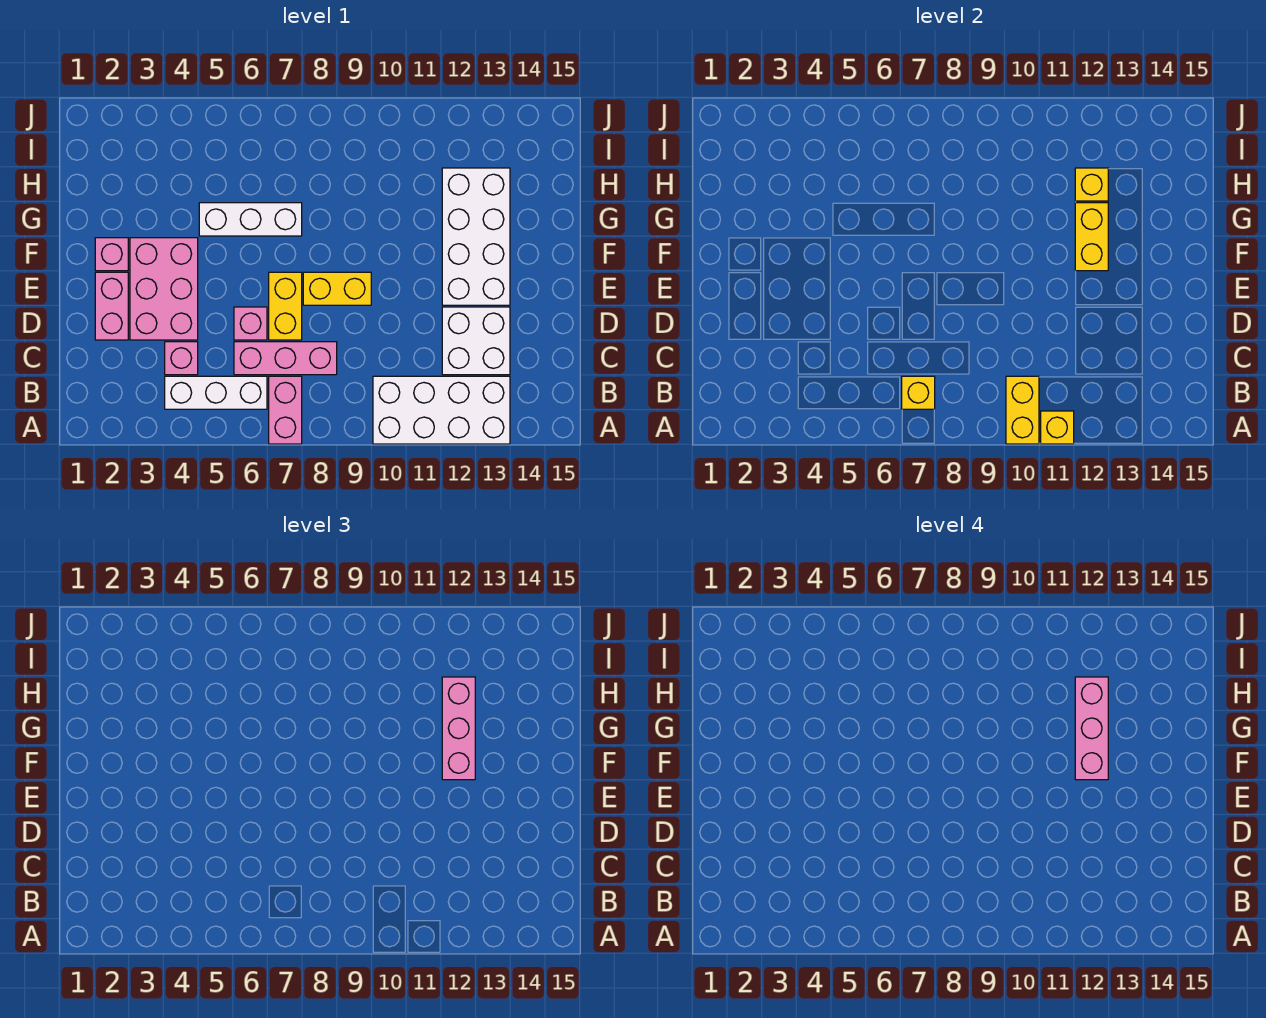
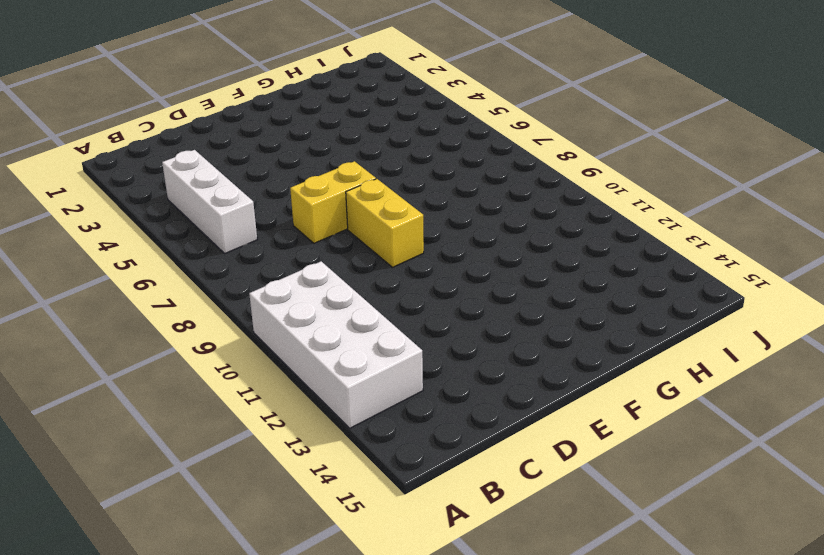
none -> pink brick A7:B7 level 1
none -> pink brick C4 level 1
none -> pink brick C6:C8 level 1

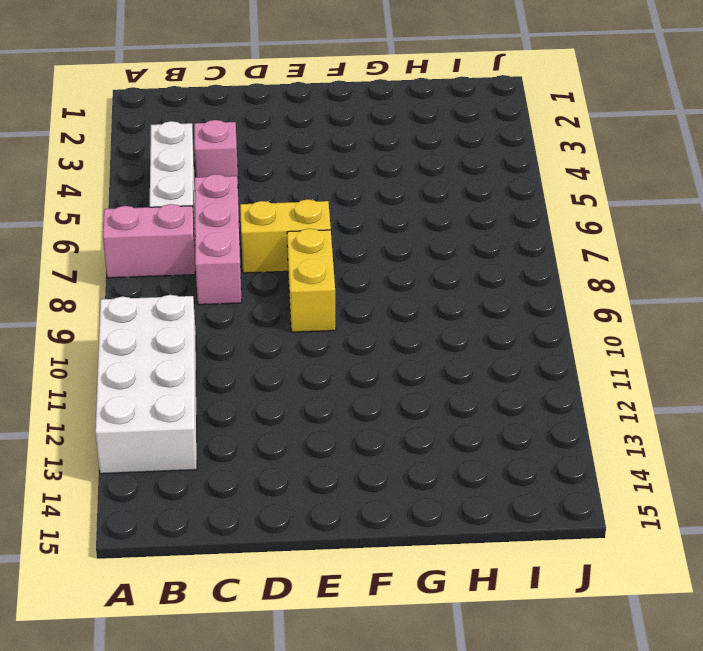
none -> white brick C12:D13 level 1
none -> pink brick D2:E2 level 1
none -> pink brick D3:F4 level 1

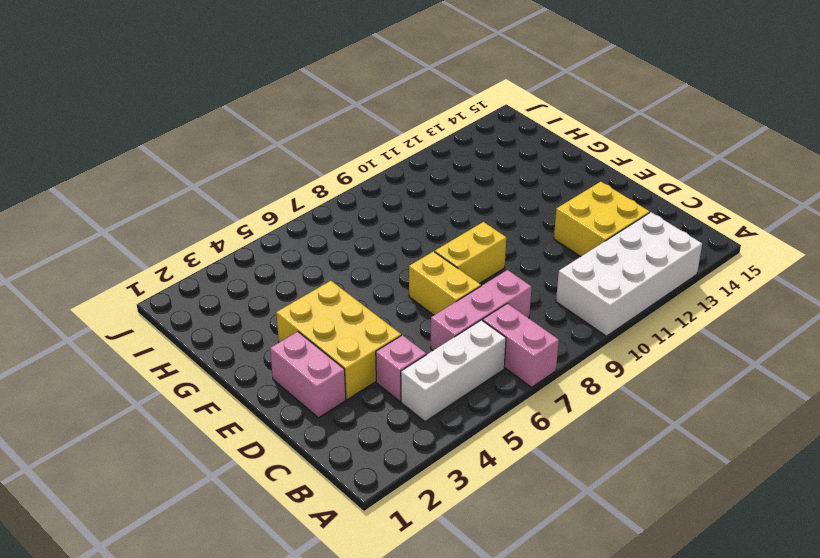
yellow brick C12:D13 level 1 -> white brick C12:D13 level 1
yellow brick D3:F4 level 1 -> pink brick D3:F4 level 1
none -> pink brick D6 level 1
none -> white brick E12:H13 level 1
none -> pink brick F2 level 1

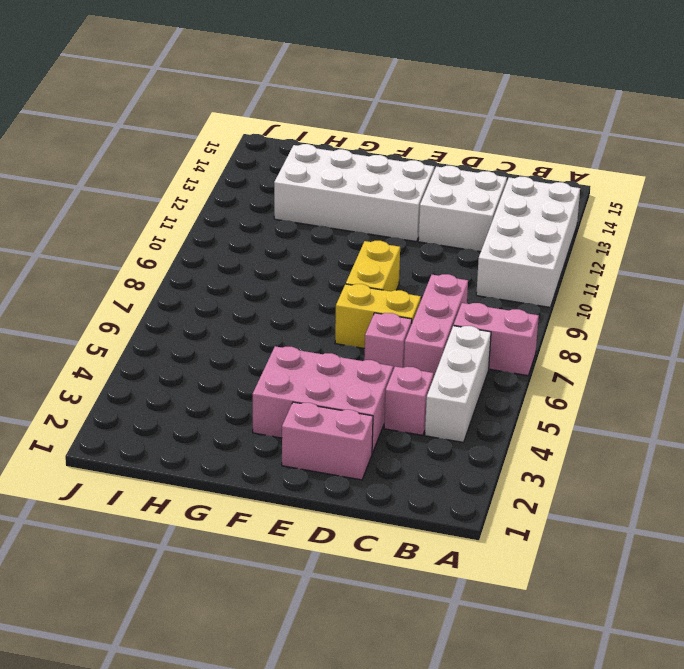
none -> pink brick F2 level 1
none -> white brick G5:G7 level 1
none -> yellow brick A10:B10 level 2

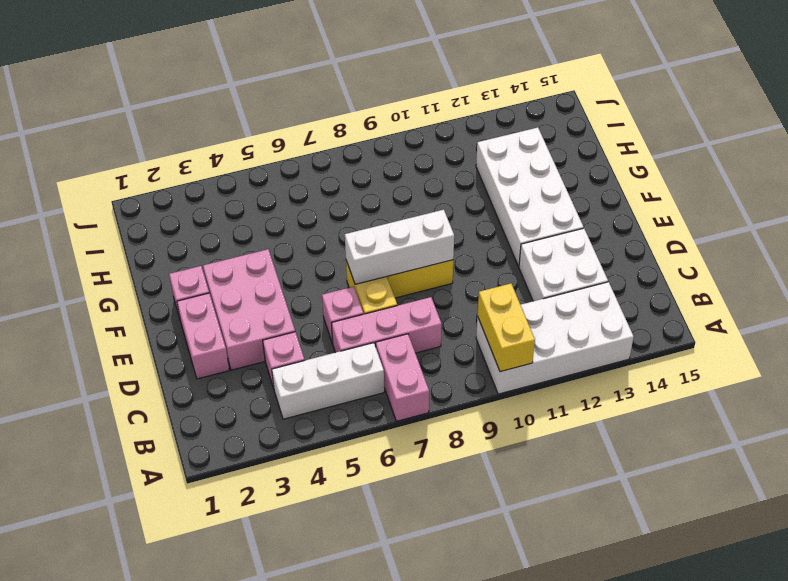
white brick E7:E9 level 2 -> white brick G5:G7 level 1
none -> yellow brick A11 level 2
none -> yellow brick B7 level 2
none -> yellow brick F12:G12 level 2

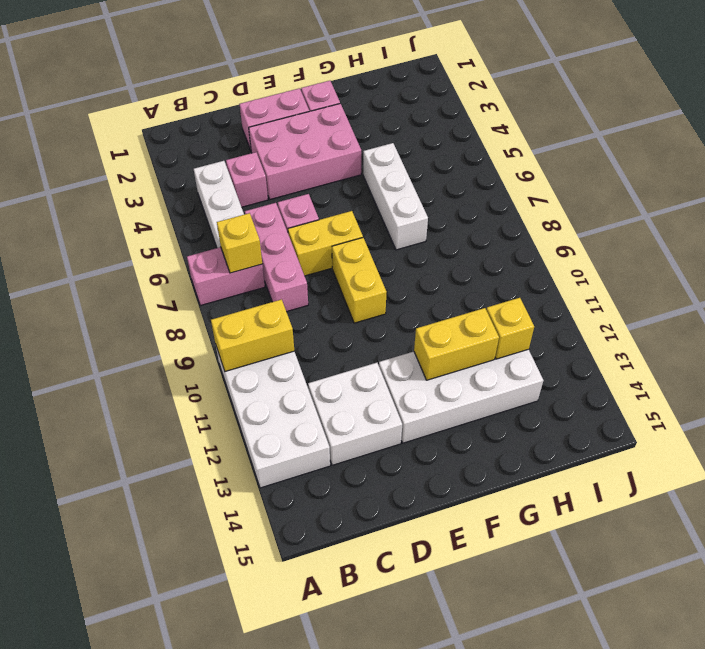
none -> yellow brick A11 level 2
none -> pink brick F12:H12 level 3
none -> pink brick F12:H12 level 4

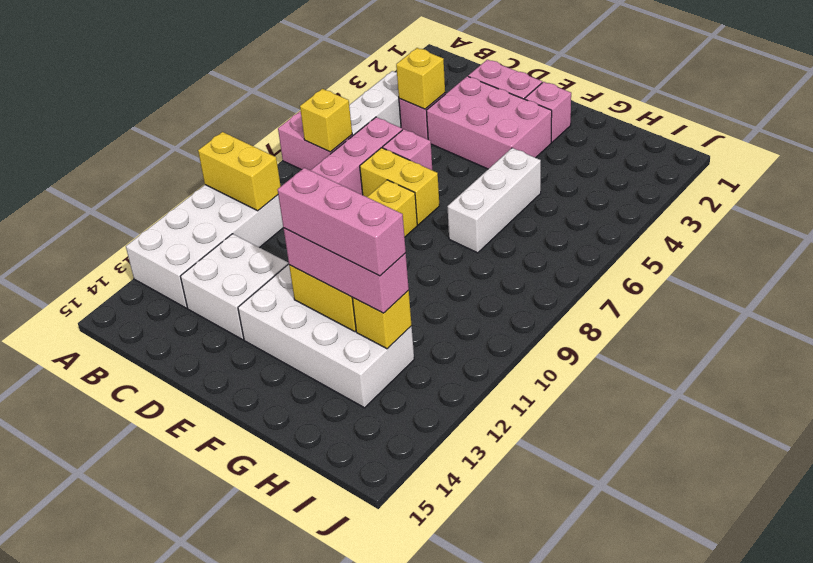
yellow brick C4 level 2 -> yellow brick A11 level 2

